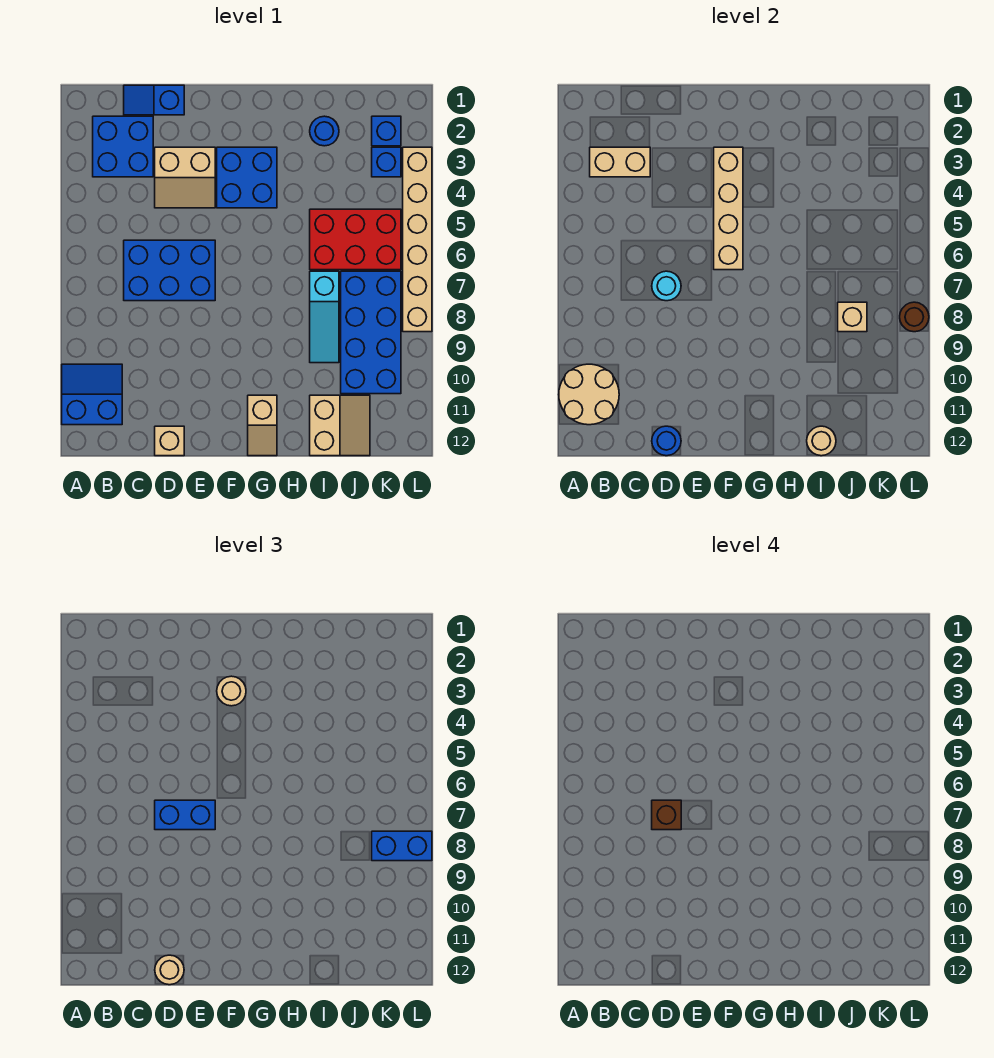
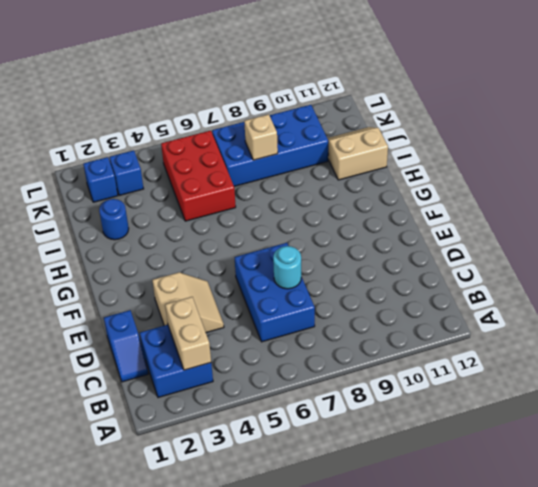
none -> blue slope A10:B11 level 1 top 11
none -> tan brick D12 level 1
none -> blue brick F3:G4 level 1

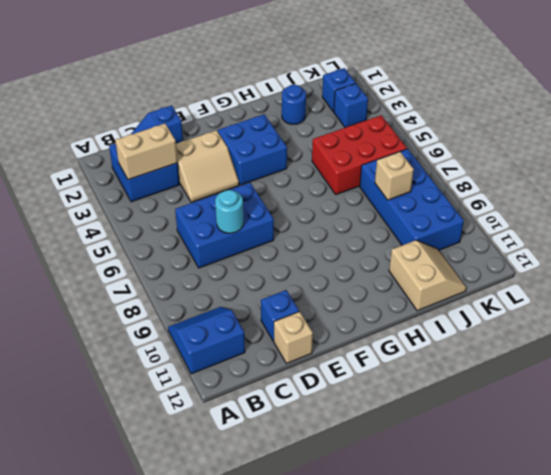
blue brick D11 level 1 -> none
none -> tan slope G11:G12 level 1 top 11
none -> cyan slope I7:I9 level 1 top 7
none -> tan brick L3:L8 level 1

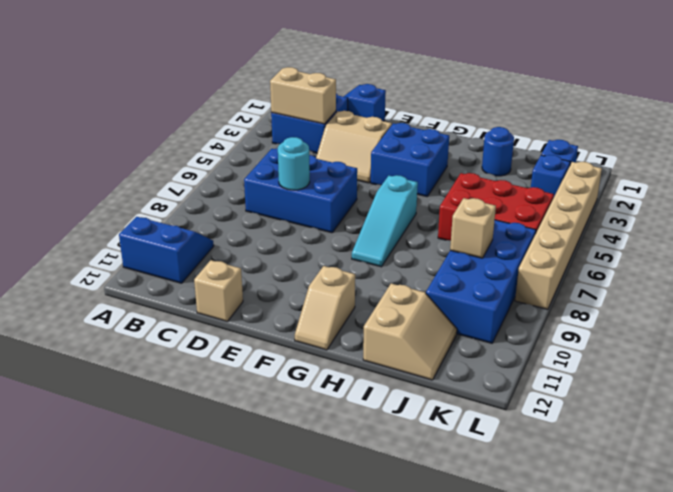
cyan slope G6:G8 level 1 top 6 -> cyan slope I7:I9 level 1 top 7
none -> tan round brick A10:B11 level 2
none -> blue round brick D12 level 2
none -> tan brick F3:F6 level 2

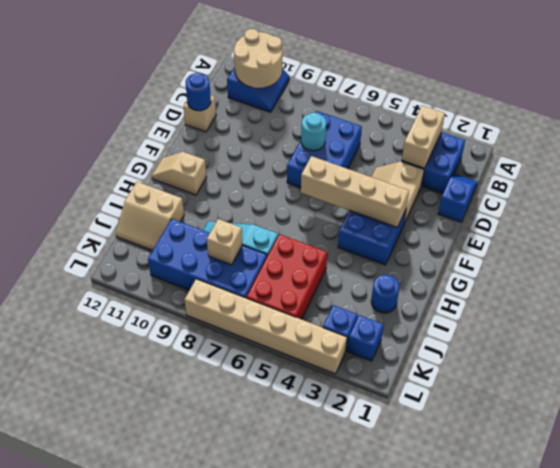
none -> tan round brick I12 level 2
none -> brown round brick L8 level 2
none -> blue brick D7:E7 level 3

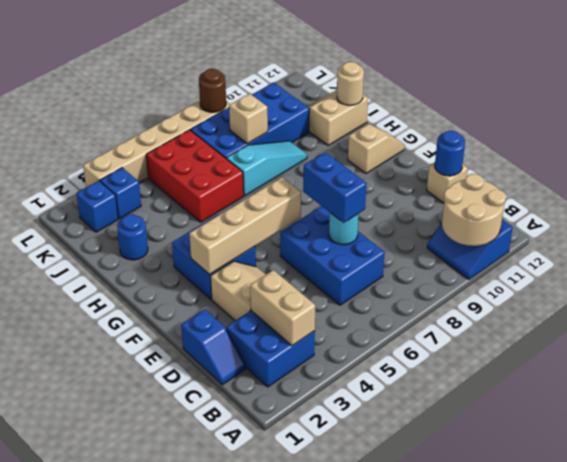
none -> tan round brick D12 level 3
none -> tan round brick F3 level 3
none -> blue brick K8:L8 level 3

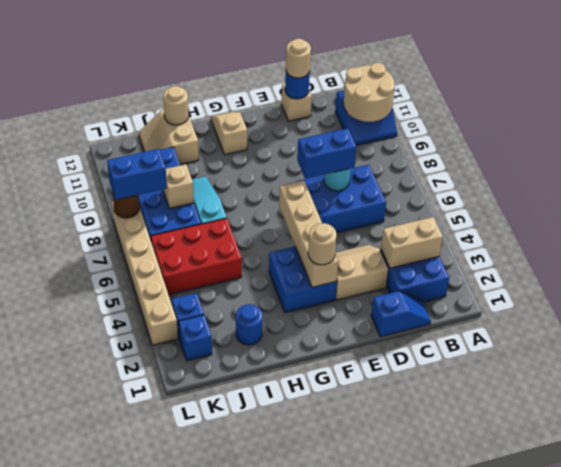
none -> brown brick D7 level 4

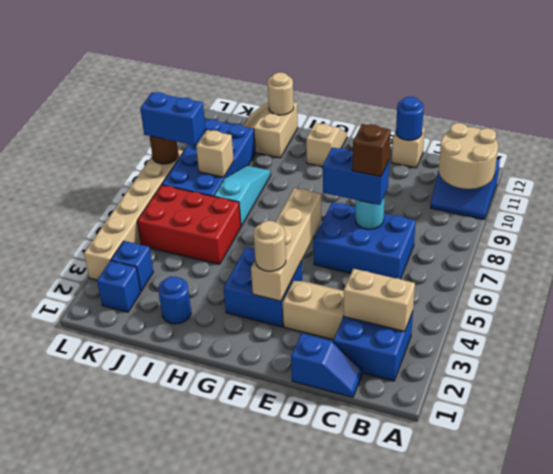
none -> tan round brick D12 level 3

